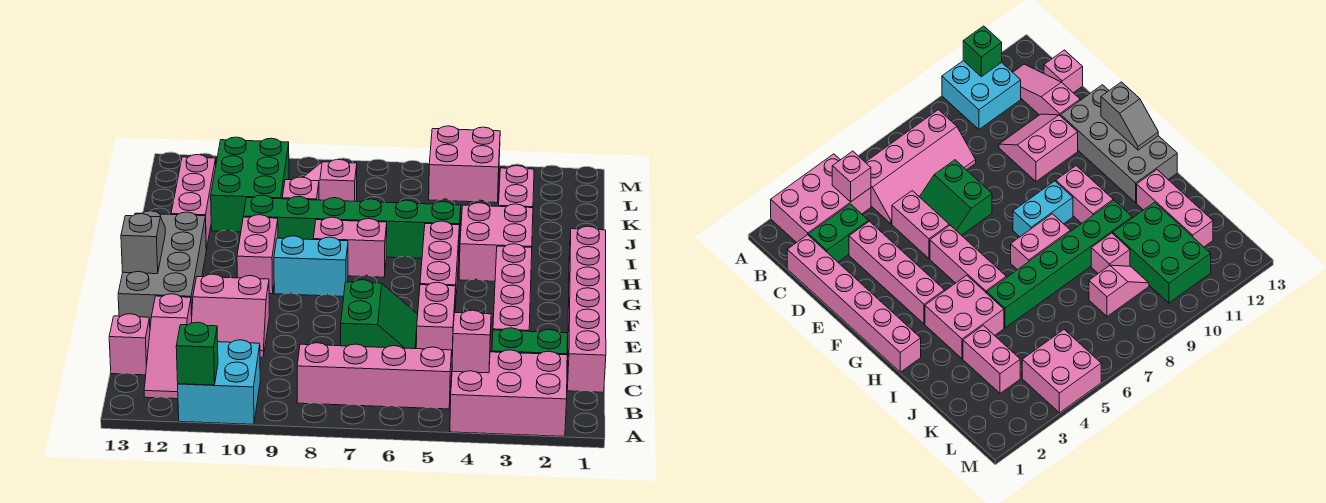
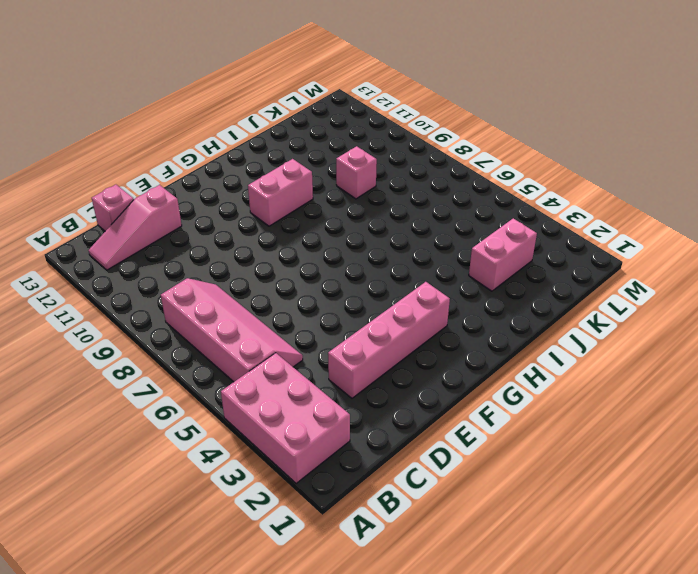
none -> cyan brick A10:B11 level 1
none -> pink brick C1:H1 level 1
none -> green brick C2:C3 level 1

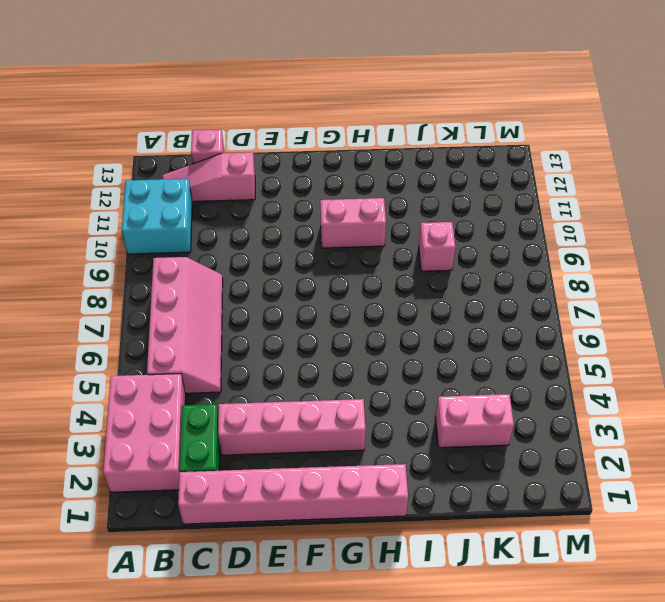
none -> pink brick D5:E5 level 1
none -> green slope D6:E7 level 1 top 7
none -> pink slope D10:E11 level 1 top E

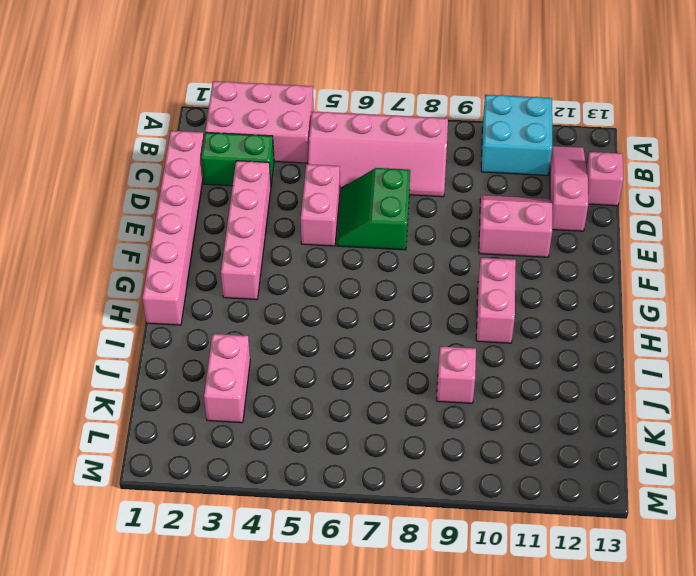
none -> grey brick E12:H13 level 1
none -> pink brick F5:H5 level 1
none -> cyan brick G8:G9 level 1

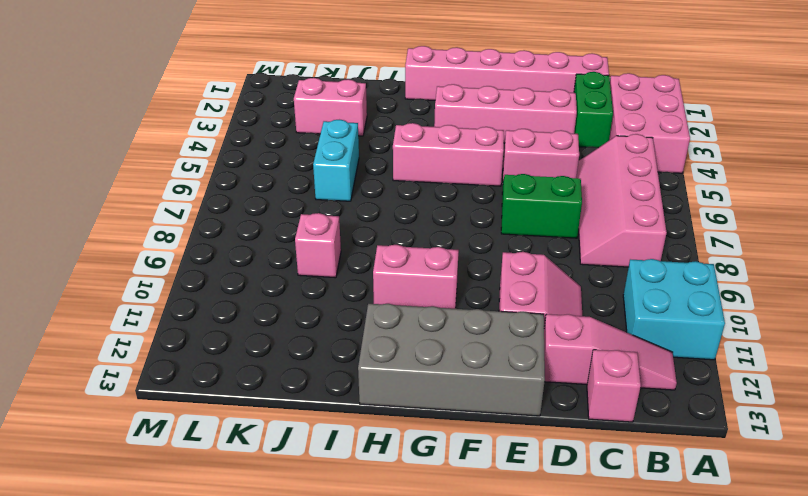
cyan brick J5:J6 level 1 -> cyan brick G8:G9 level 1
none -> pink brick H3:I4 level 1
none -> pink brick H7:H8 level 1
none -> green brick I5:I10 level 1

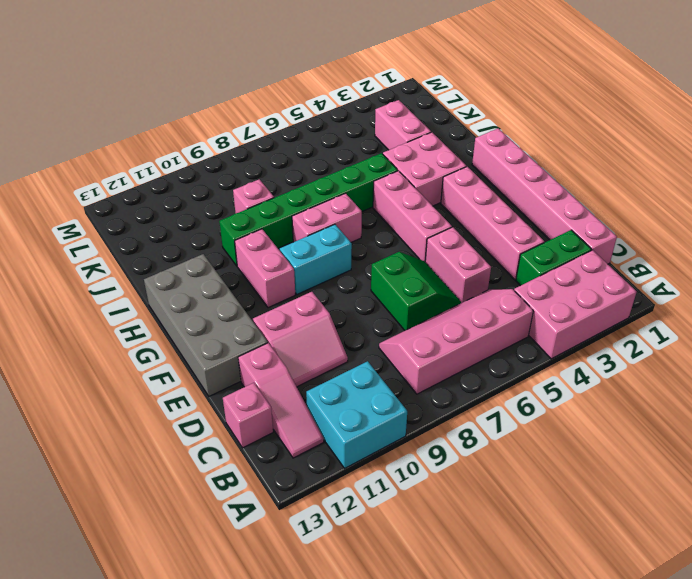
none -> pink brick I12:K12 level 1
none -> green brick J10:L11 level 1
none -> pink slope K8:K9 level 1 top 8

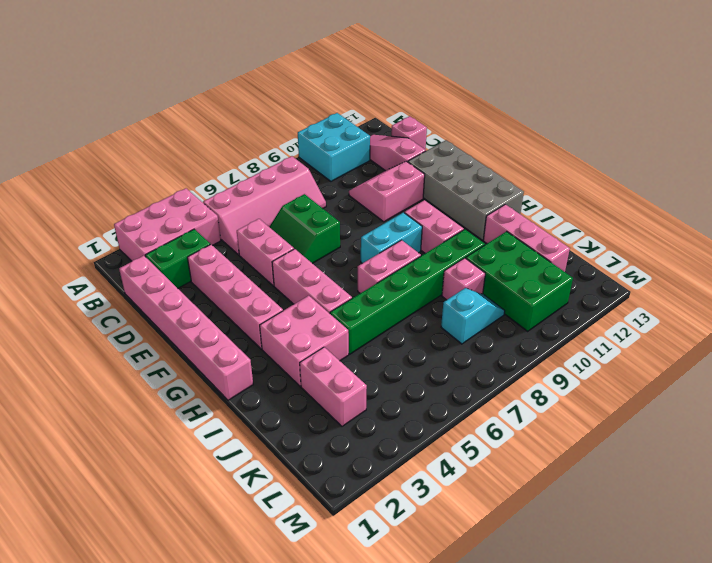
cyan slope K8:K9 level 1 top 8 -> pink slope K8:K9 level 1 top 8
none -> pink brick L4:M5 level 1
none -> green brick A11 level 2
none -> pink brick B4 level 2

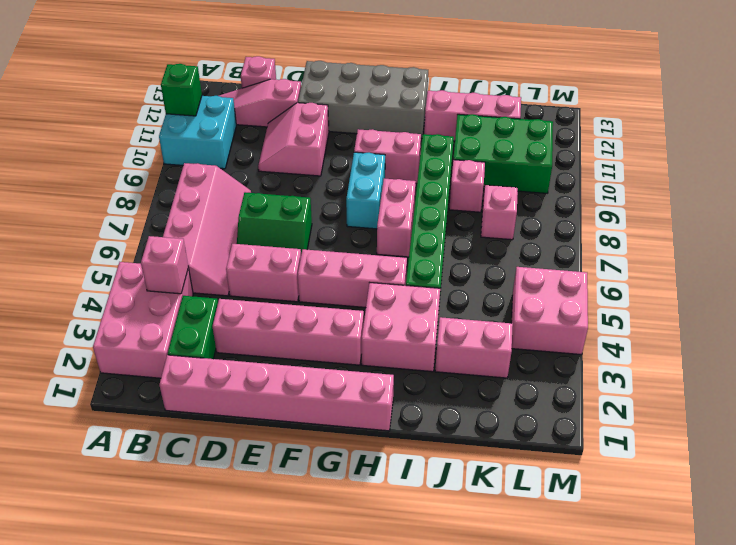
none -> grey slope F13:G13 level 2 top F

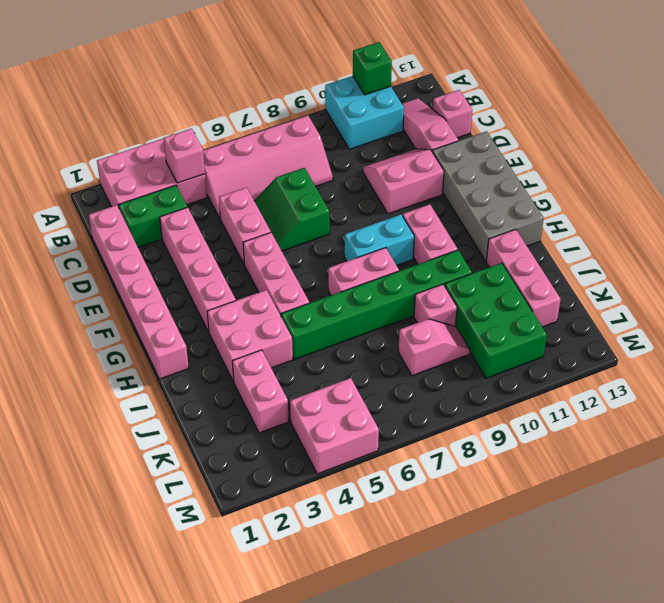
none -> grey slope F13:G13 level 2 top F

